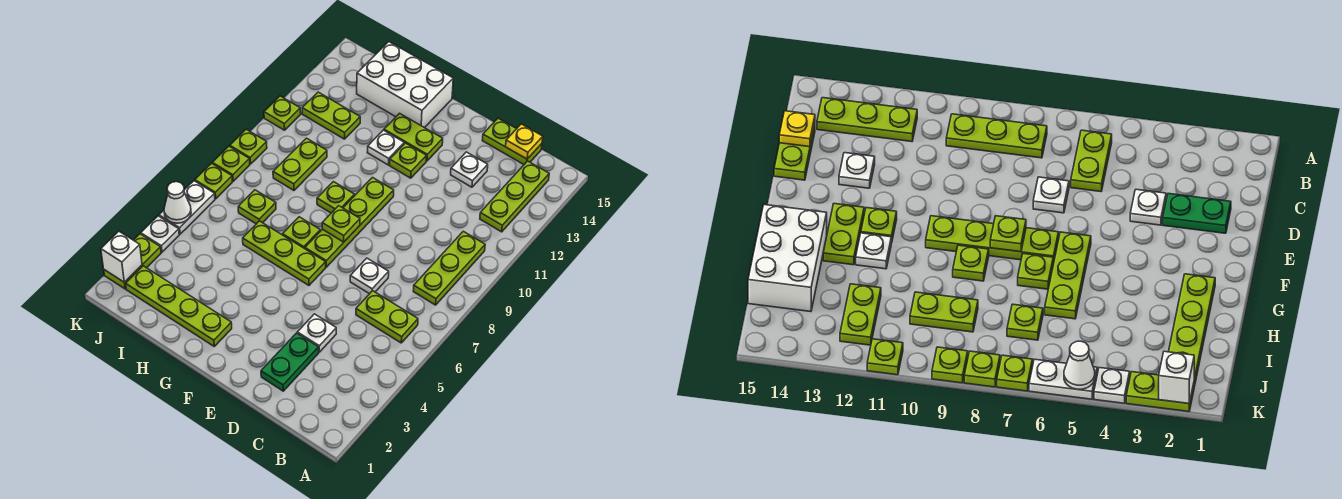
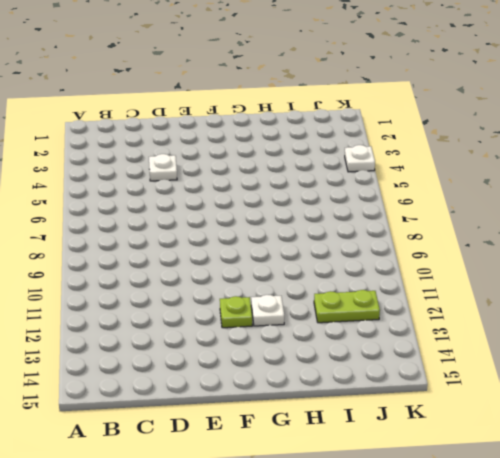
none -> lime plate B6:C6 level 1
none -> lime plate B8:B10 level 1
none -> lime plate B12:B14 level 1
none -> lime plate C15:D15 level 1

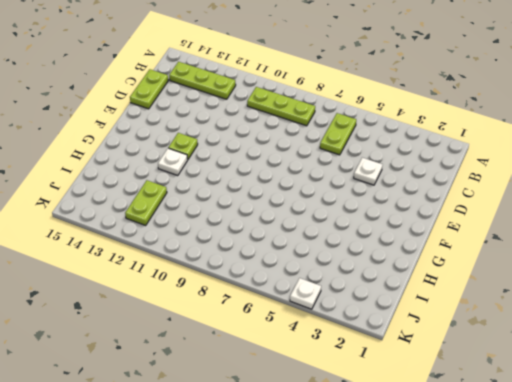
none -> green plate D2:D3 level 1
none -> white plate D7 level 1
none -> white plate D13 level 1
none -> lime plate F6:H6 level 1

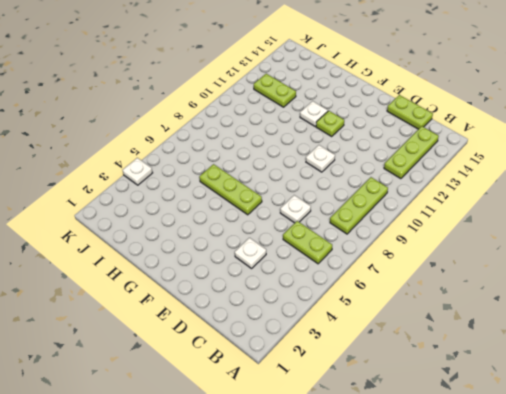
white plate E10 level 1 -> white plate D13 level 1
none -> green plate D2:D3 level 1
none -> lime plate F7:F10 level 1
none -> lime plate F13:G13 level 1
none -> lime plate G2:J2 level 1

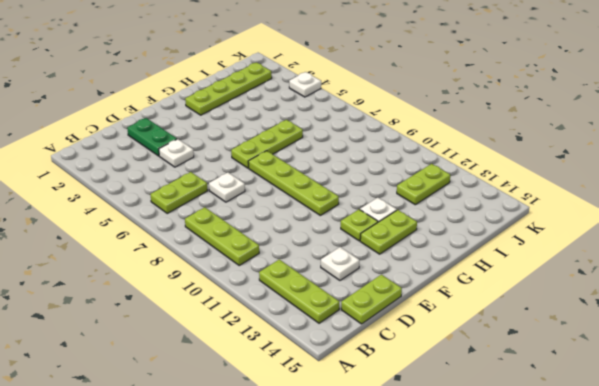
none -> lime plate G7 level 1
none -> lime plate G9 level 1
none -> white brick G14:I15 level 1
none -> lime plate I7 level 1

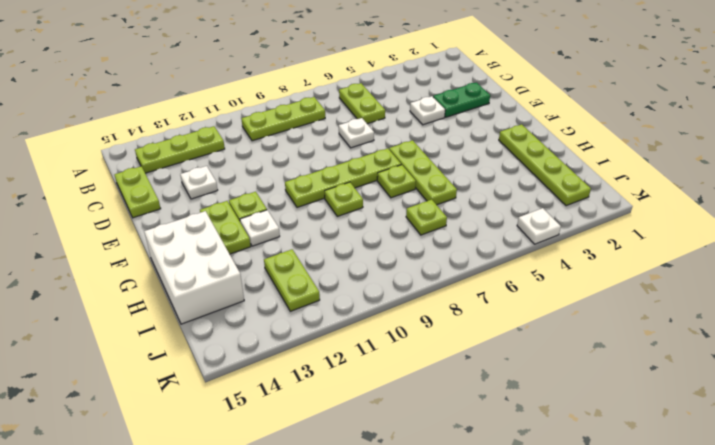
none -> lime plate I9:I10 level 1
none -> lime plate K2:K3 level 1
none -> white plate K5:K6 level 1
none -> lime plate K7 level 1

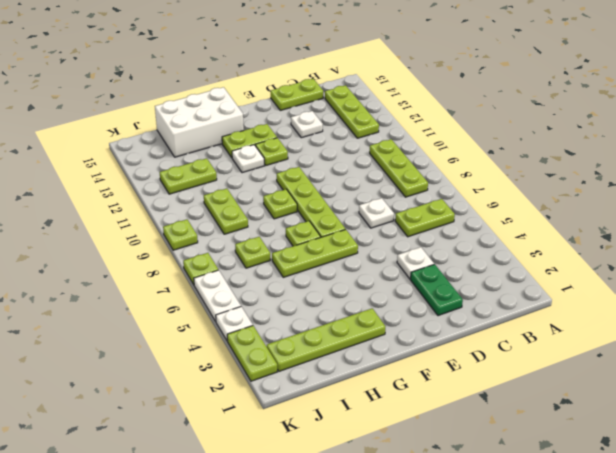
none -> lime plate K8 level 1
none -> lime plate K11 level 1
none -> yellow plate C15 level 2
none -> lime plate F8 level 2

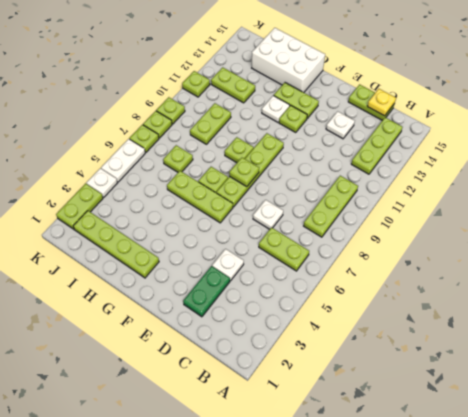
none -> white brick K2 level 2
none -> white cone K5 level 2

